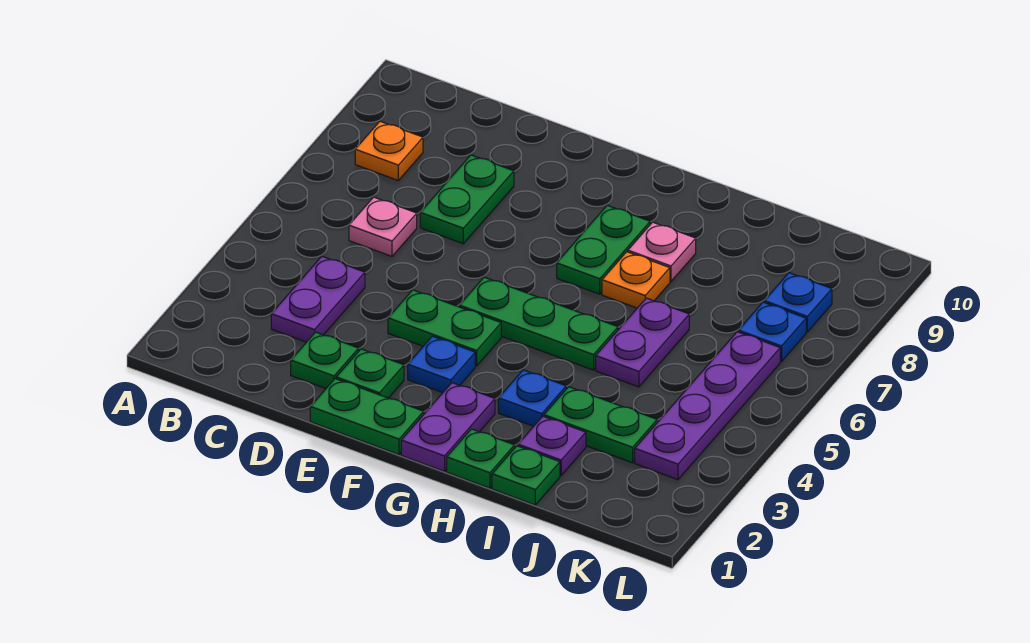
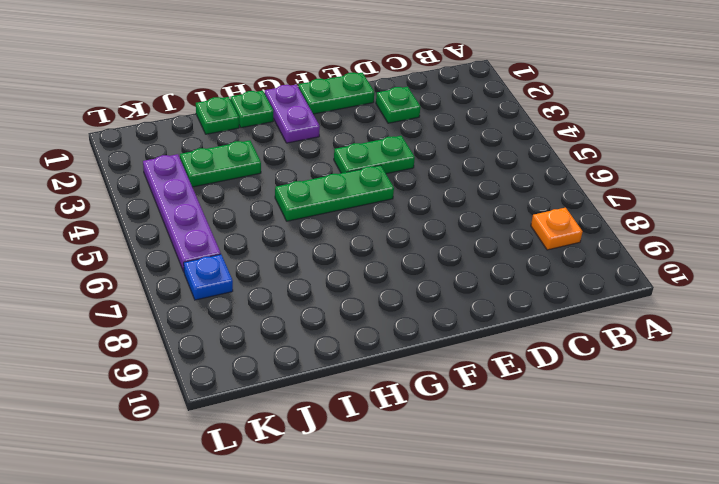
none -> purple plate C3:C4 level 1
none -> pink plate C6 level 1
none -> green plate D7:D8 level 1

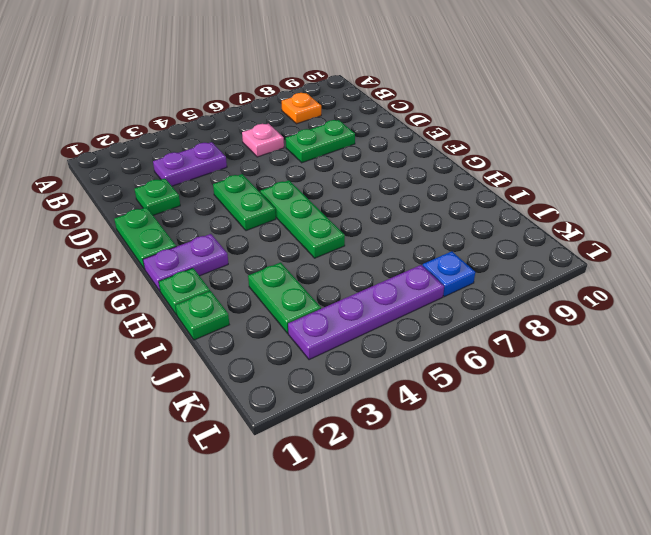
none -> green plate E2 level 1
none -> blue plate F3 level 1
none -> green plate G7:G8 level 1

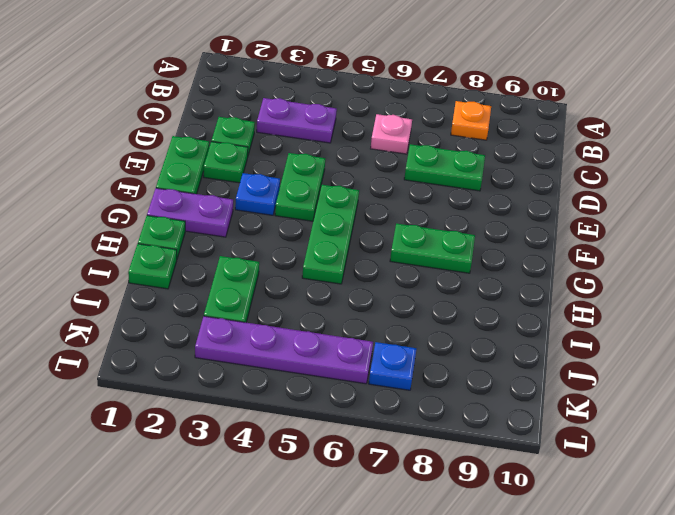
none -> blue plate H3 level 1
none -> orange plate H7 level 1
none -> pink plate H8 level 1

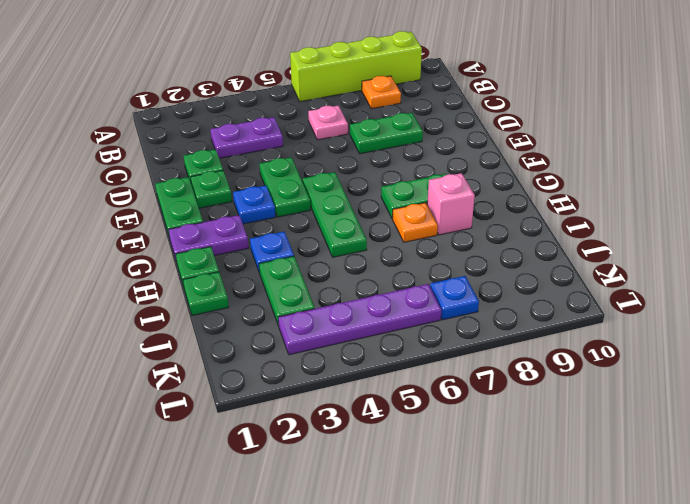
lime brick A6:A9 level 1 -> none
pink brick H8 level 1 -> pink plate H8 level 1
none -> purple plate I2 level 1
none -> purple plate I5:I6 level 1
none -> blue plate K8 level 1

